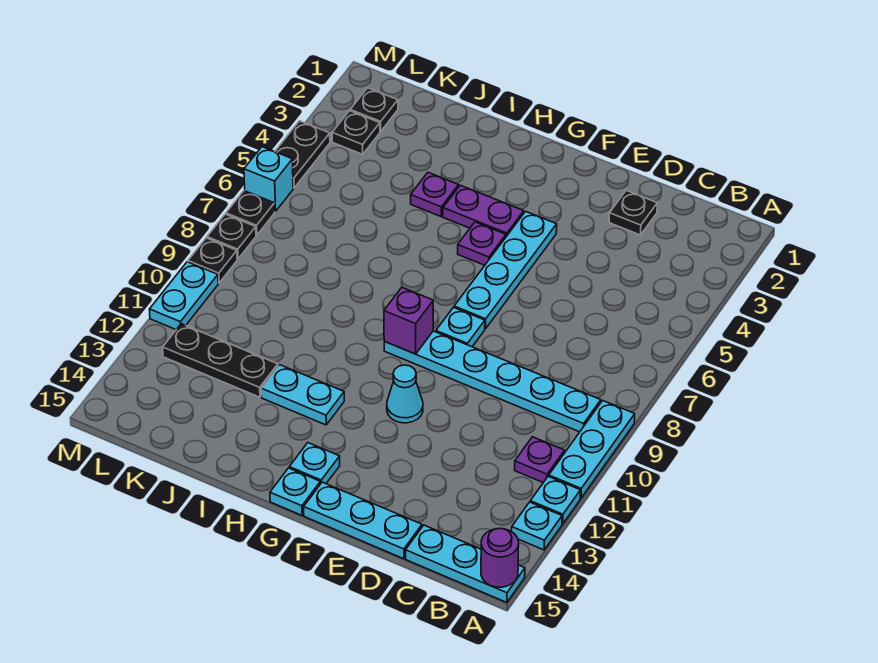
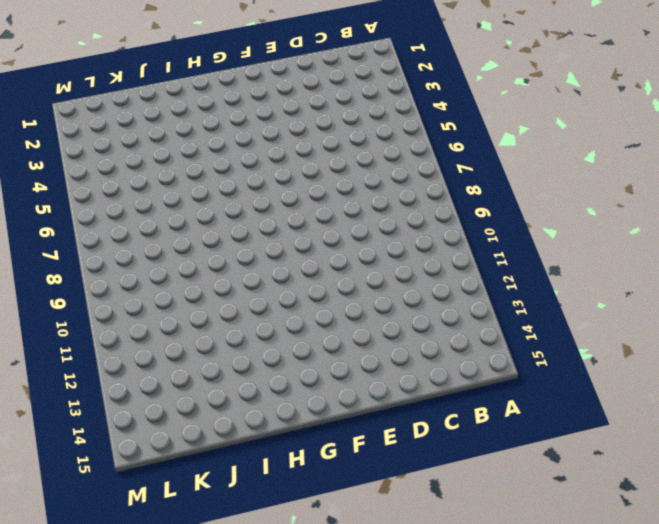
none -> cyan plate A9:A11 level 1
none -> cyan plate A12 level 1
none -> cyan plate A13 level 1

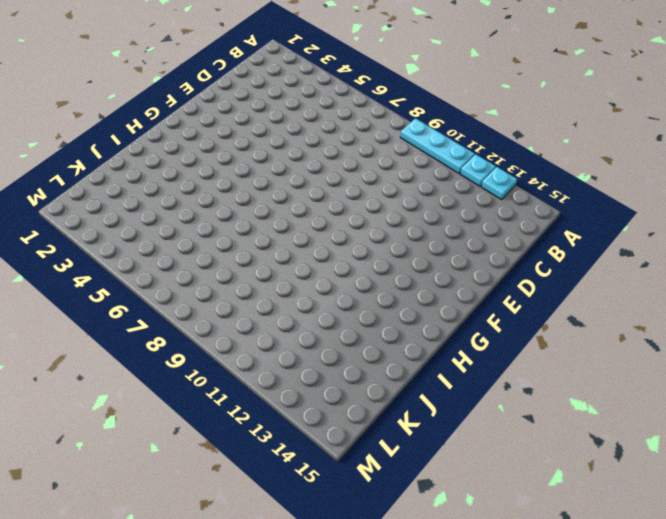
none -> cyan plate A15:C15 level 1
none -> cyan plate B9:G9 level 1
none -> purple plate B11 level 1

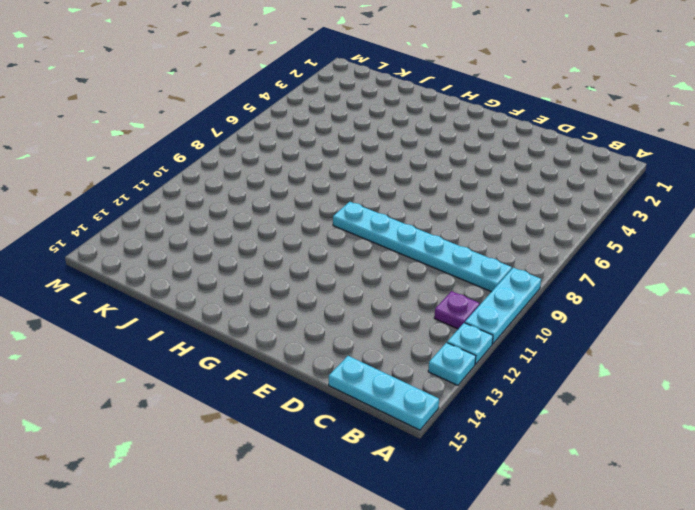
none -> black plate D2 level 1
none -> cyan plate D15:F15 level 1
none -> cyan plate F4:F7 level 1

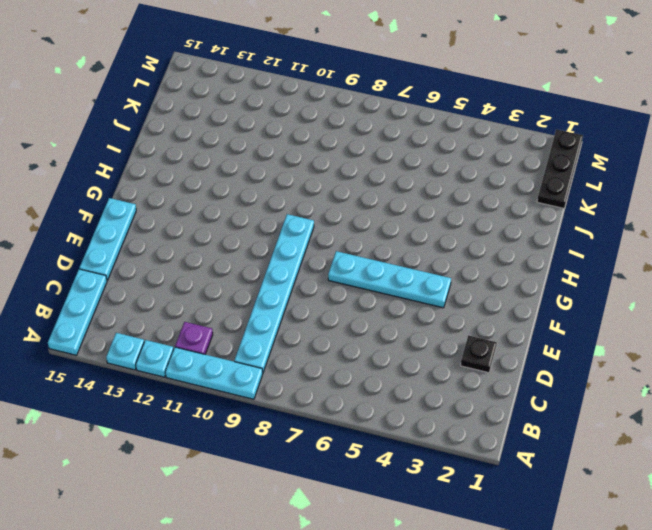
black plate K1:M1 level 1 -> black plate J12:L12 level 1
none -> cyan plate F8 level 1
none -> cyan cone F11 level 1
none -> purple plate G4:H4 level 1

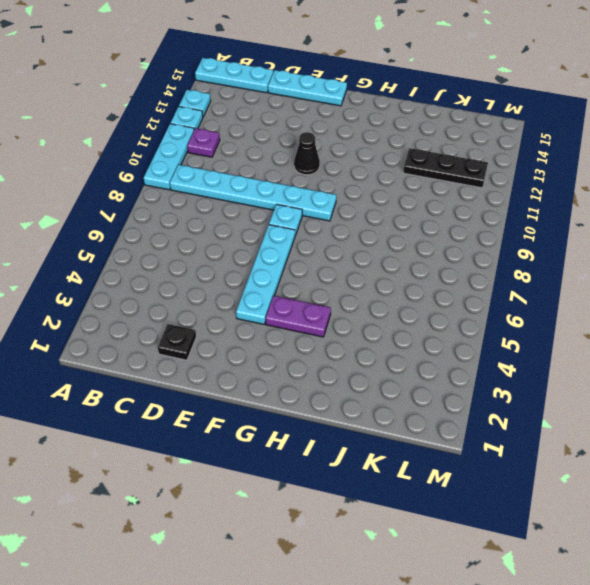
black cone F11 level 1 -> cyan cone F11 level 1
none -> purple plate G5 level 1
none -> cyan plate G14 level 1
none -> cyan plate G15 level 1

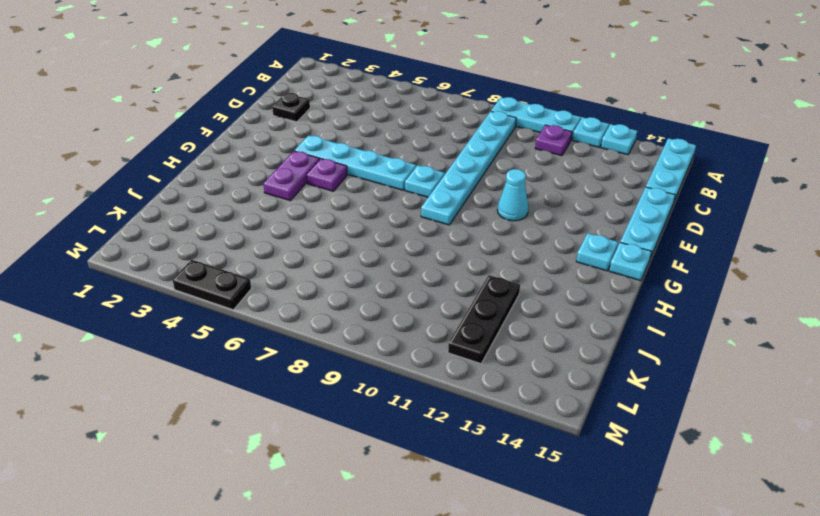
none -> cyan plate H12:I12 level 1
none -> purple plate I4 level 1
none -> black plate L2 level 1

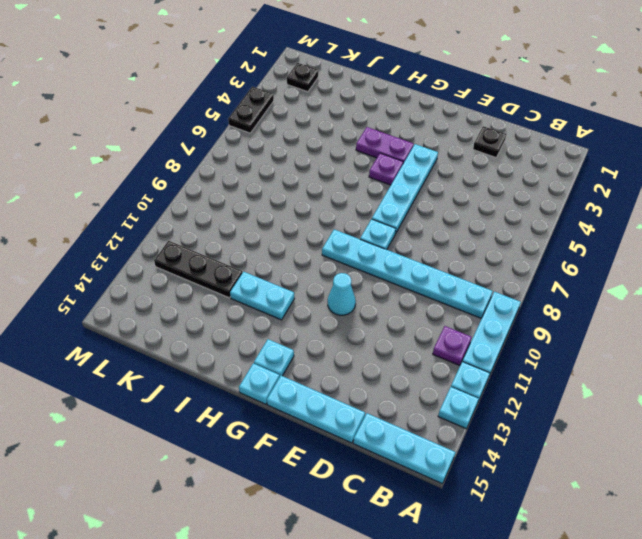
none -> purple plate I4 level 1
none -> black plate L3 level 1
none -> cyan brick M6 level 1

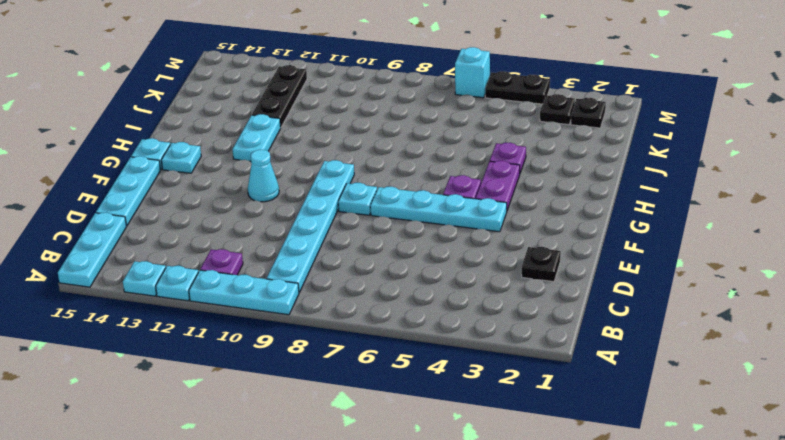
none -> black plate M7 level 1
none -> black plate M8 level 1
none -> black plate M9 level 1

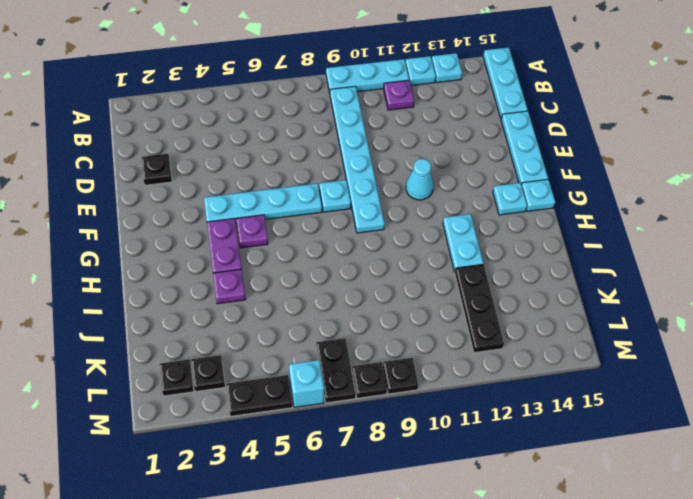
black plate L7:M7 level 1 -> black plate M7 level 1
none -> cyan plate M10:M11 level 1
none -> purple round brick A15 level 2
none -> purple brick G9 level 2

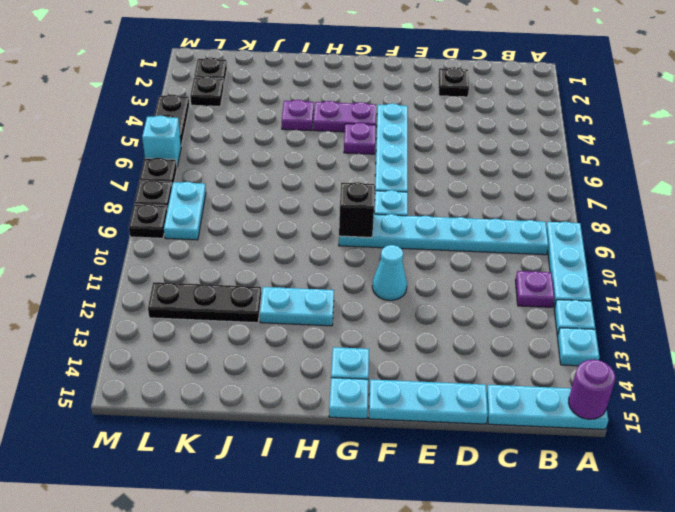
black brick G9 level 2 -> purple brick G9 level 2
cyan plate L8:L9 level 1 -> cyan plate M10:M11 level 1

